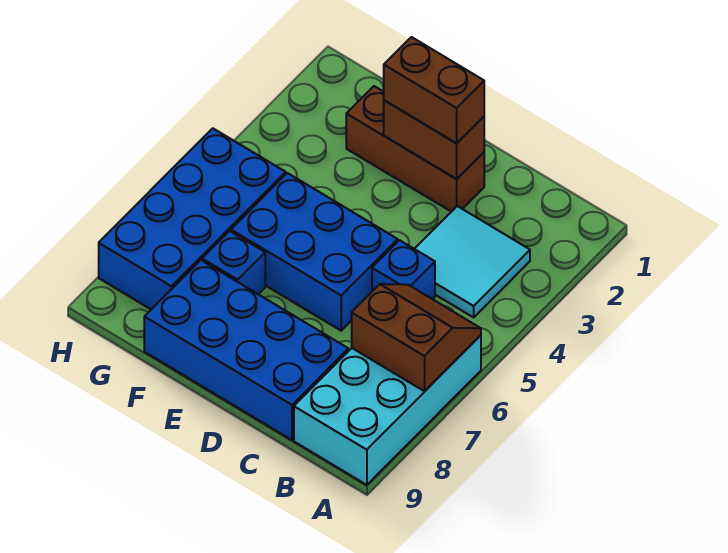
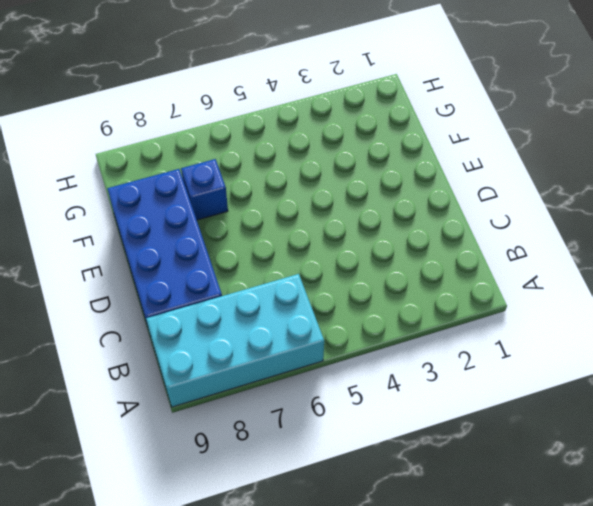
none -> cyan tile B3:C4 level 1
none -> blue brick C5 level 1

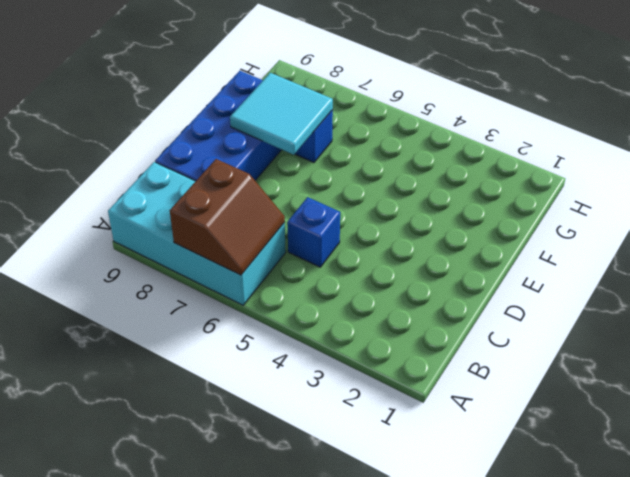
cyan tile E7:F8 level 2 -> cyan tile B3:C4 level 1
none -> brown brick D2:F2 level 1
none -> blue brick D5:F6 level 1

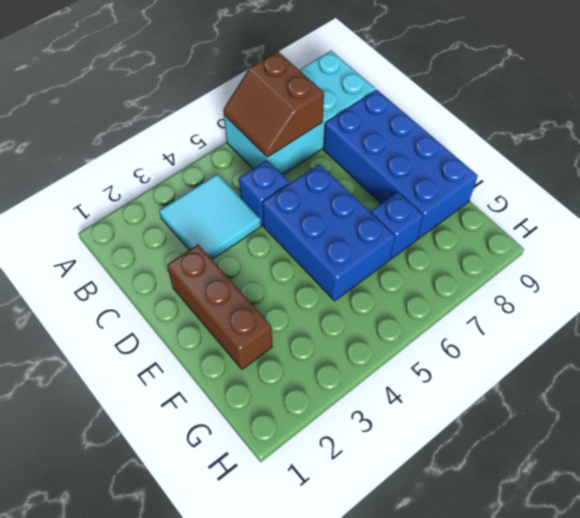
none -> blue brick G5:H8 level 1
none -> brown brick D2:E2 level 2

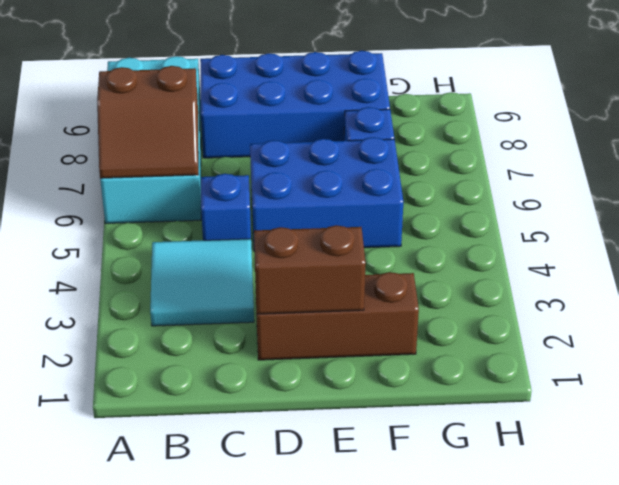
none -> blue brick G5:H8 level 1
none -> brown brick D2:E2 level 3

